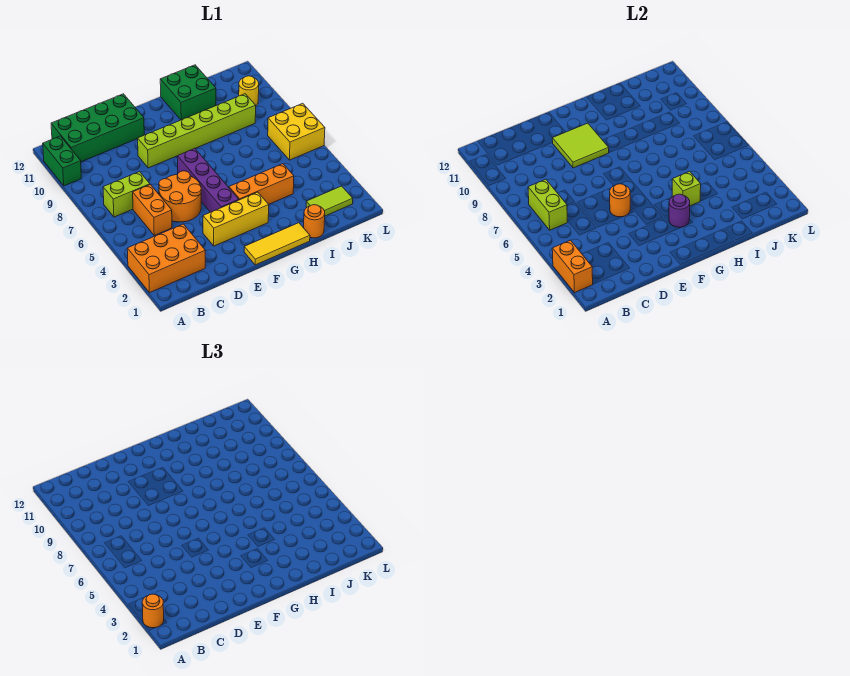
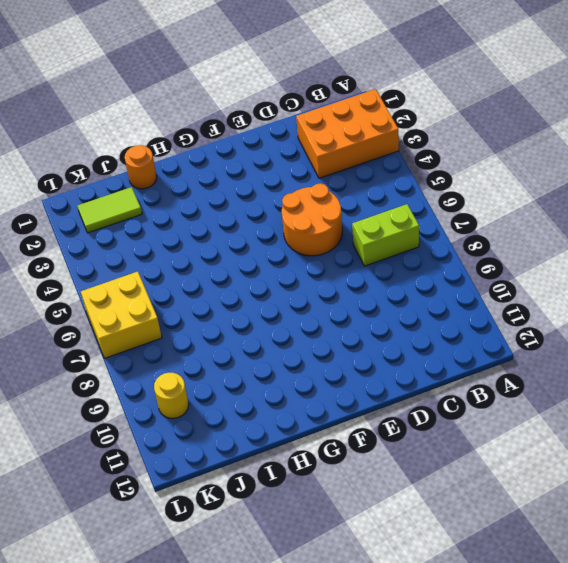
none -> green brick A10:A11 level 1
none -> green brick B11:E12 level 1
none -> orange brick C5:C6 level 1

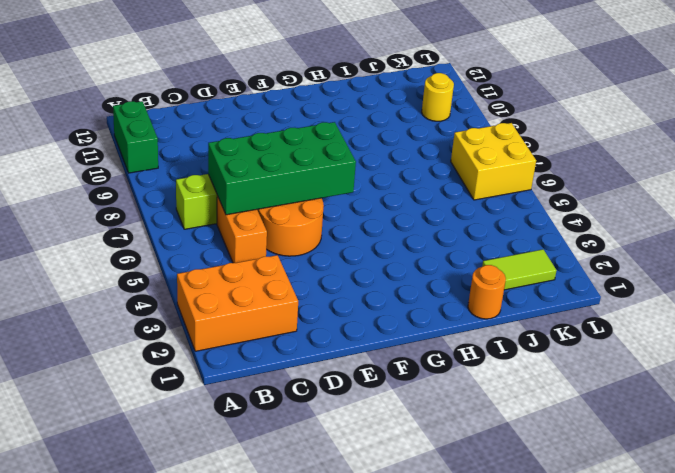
green brick C6:F7 level 2 -> green brick B11:E12 level 1
none -> yellow brick E3:G3 level 1
none -> lime brick E9:J9 level 1
none -> yellow tile F1:H1 level 1

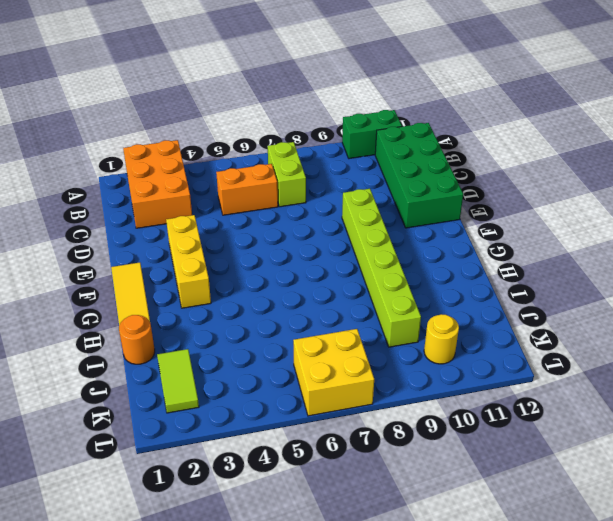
none -> orange round brick D5:E6 level 1
none -> purple brick F4:F7 level 1
none -> orange brick G4:I4 level 1

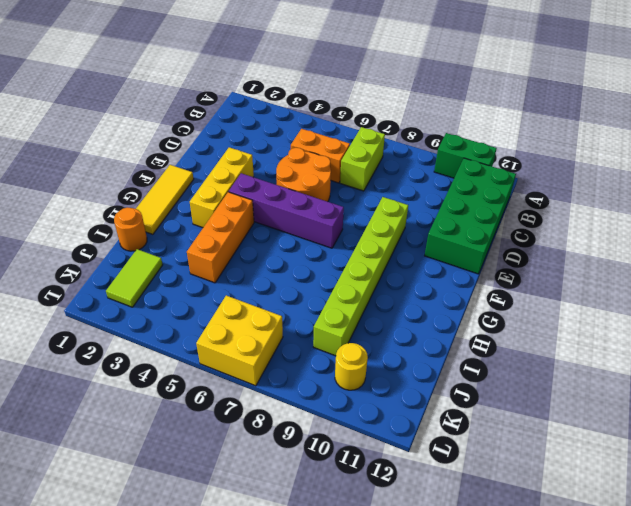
none -> orange brick A2:C3 level 1
none -> green brick H11:I12 level 1
none -> orange brick A2:A3 level 2

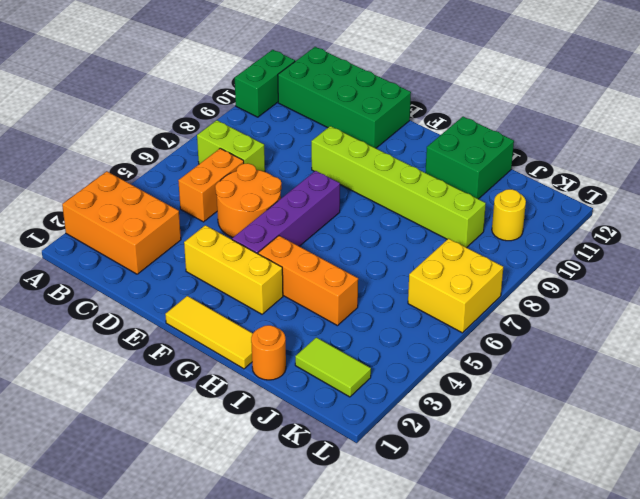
none -> orange brick A2:A3 level 2
none -> lime brick B6:B7 level 2
none -> orange round brick E5 level 2

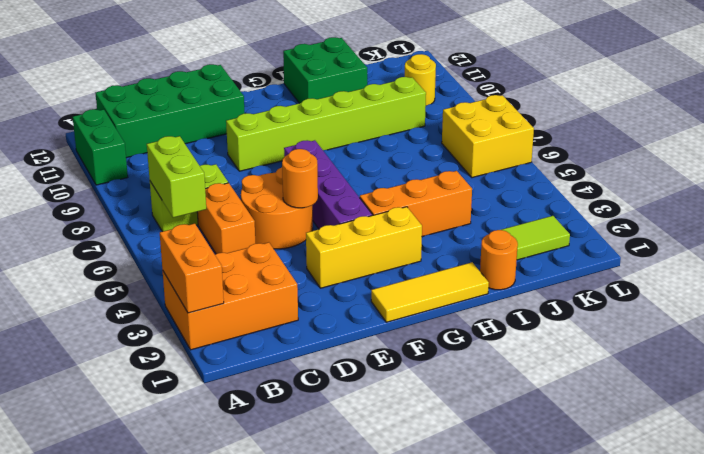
none -> lime tile E9:F10 level 2
none -> purple round brick G3 level 2
none -> lime brick H4 level 2

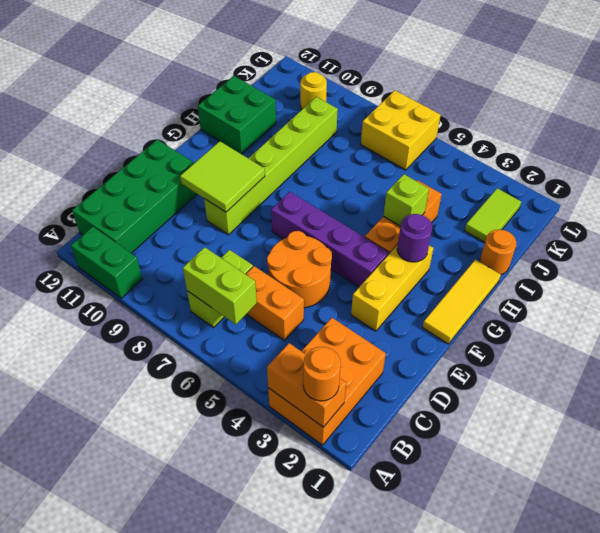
none -> orange round brick E5 level 2

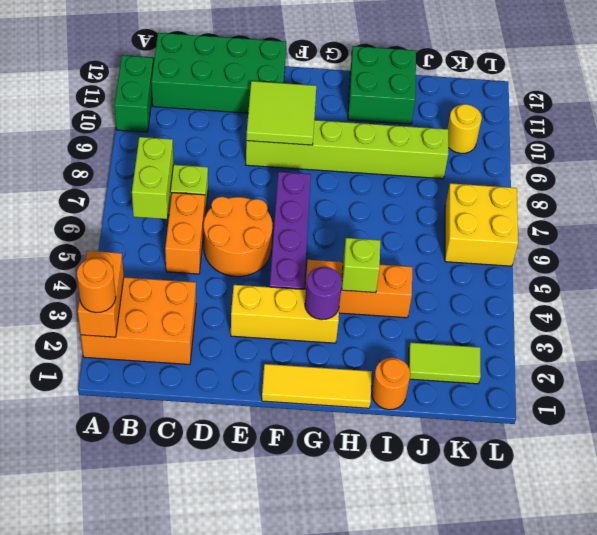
none -> orange round brick E5 level 2

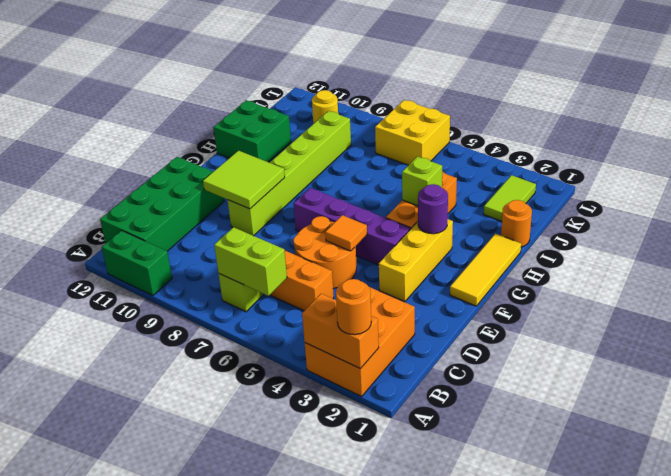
orange tile E5 level 2 -> orange round brick E5 level 2

